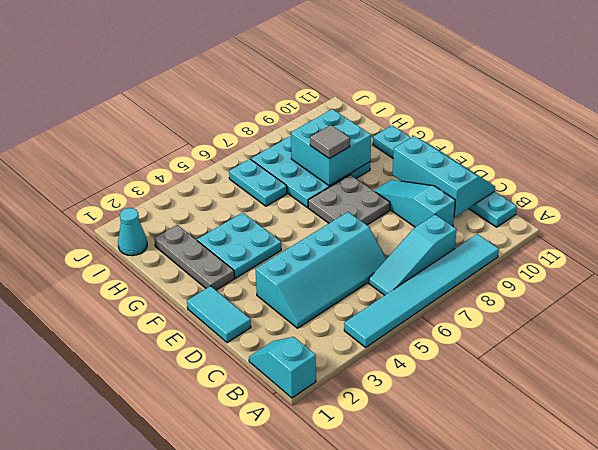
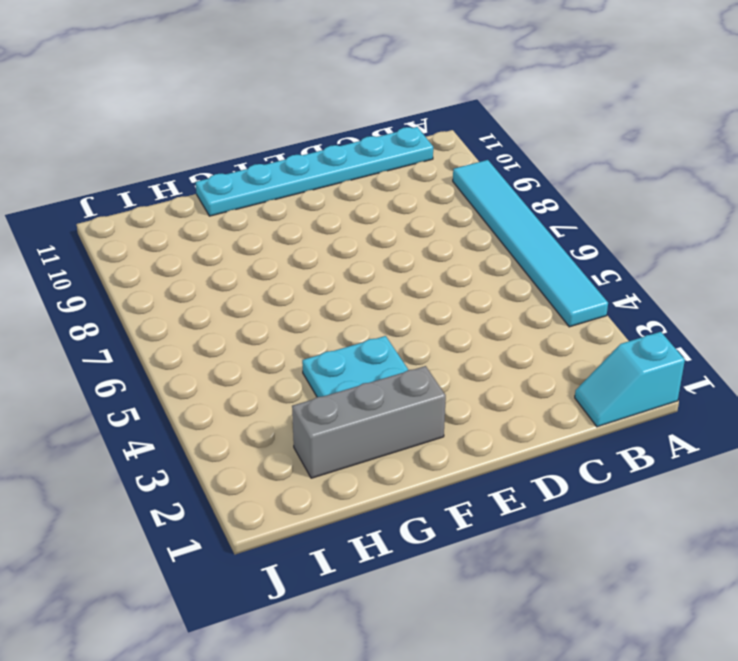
grey brick F2:H2 level 1 -> grey plate F2:H2 level 1
none -> cyan slope B6:B8 level 1 top 8
none -> cyan slope C3:D6 level 1 top D
none -> cyan slope C9:E9 level 1 top C

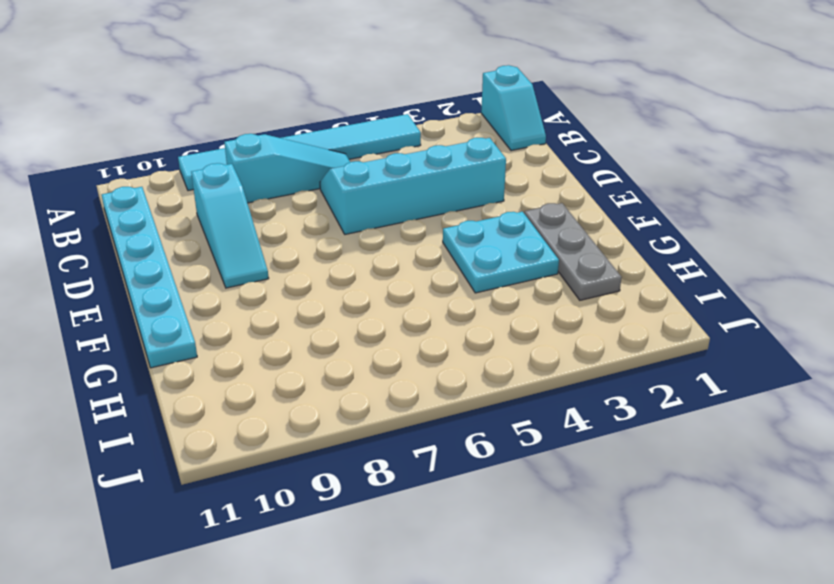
none -> cyan tile D1:E1 level 1
none -> grey plate E7:F8 level 1
none -> cyan plate G7:I9 level 1

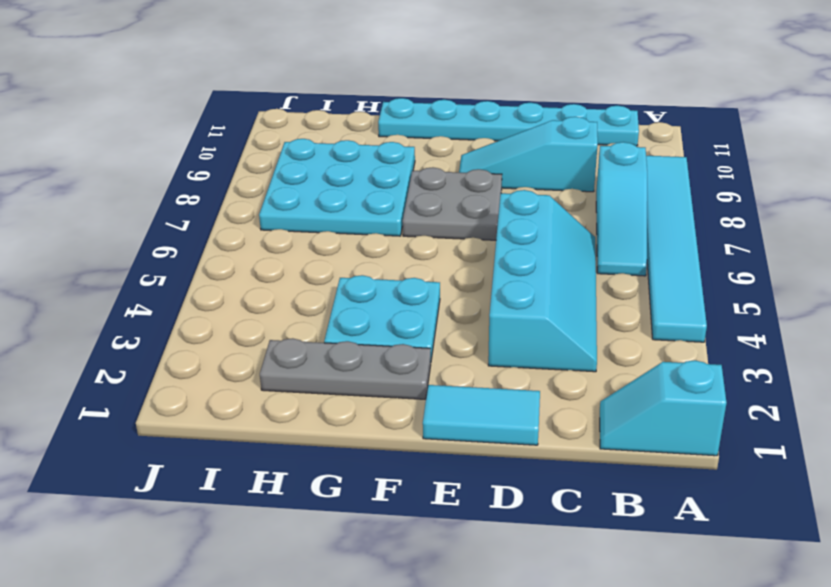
none -> cyan plate H6:I6 level 1
none -> cyan cone I1 level 1
none -> cyan slope C10:E11 level 2 top 10

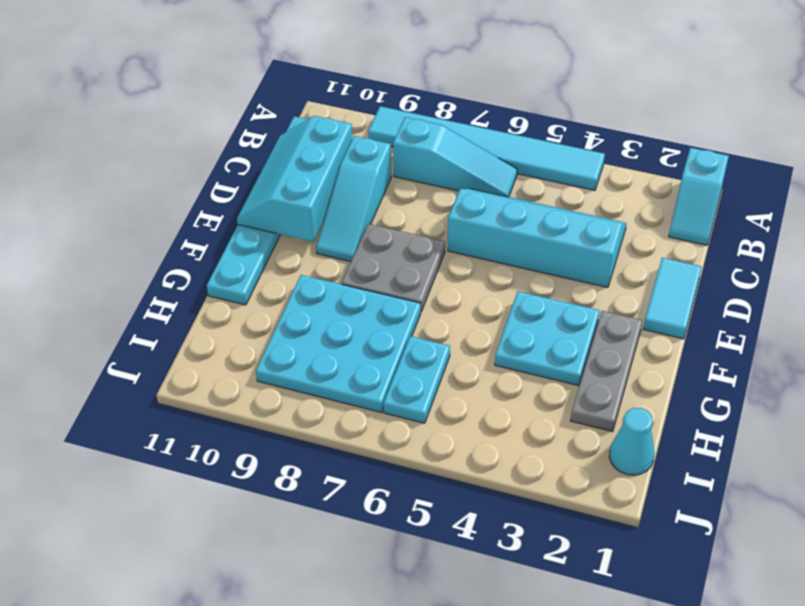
none -> cyan brick G8:H9 level 2
none -> grey tile G8 level 3

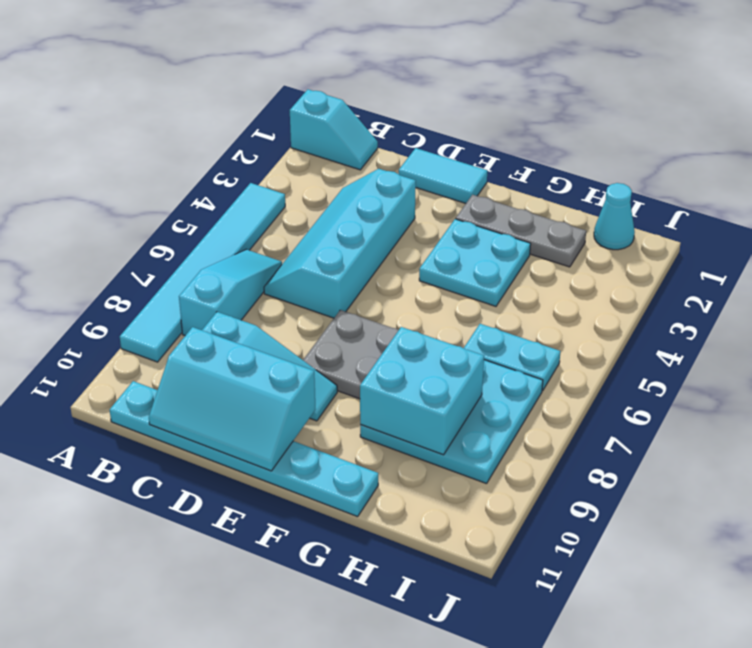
none -> grey tile G8 level 3

